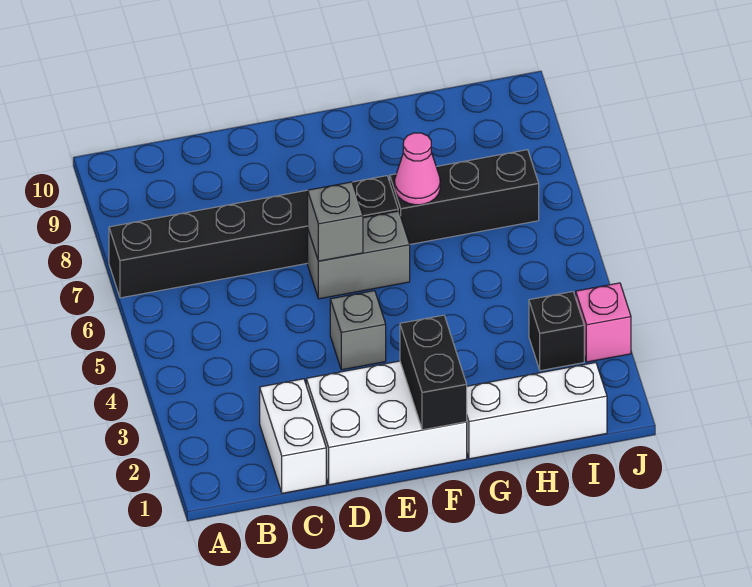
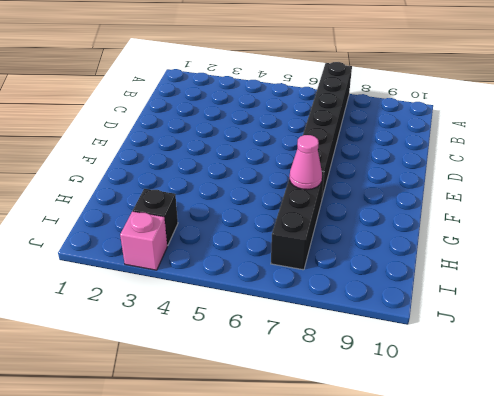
none -> white brick C1:C2 level 1
none -> white brick D1:F2 level 1
none -> grey brick E4 level 1

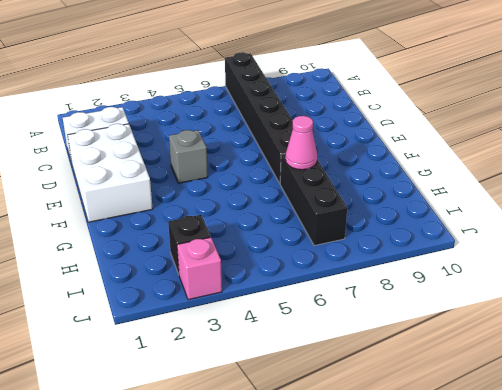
none -> grey brick E6:F6 level 1
none -> white brick G1:I1 level 1
none -> grey brick E6 level 2

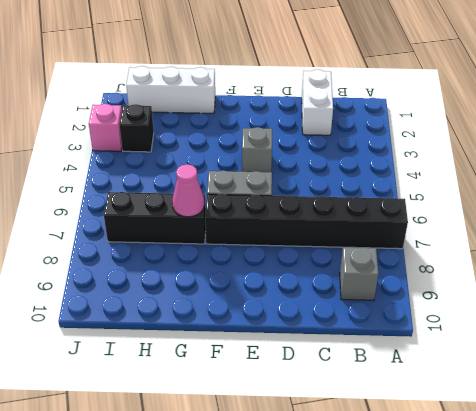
grey brick B9 level 1 -> grey brick E6 level 2
none -> white brick D1:F2 level 1
none -> black brick F1:F2 level 2

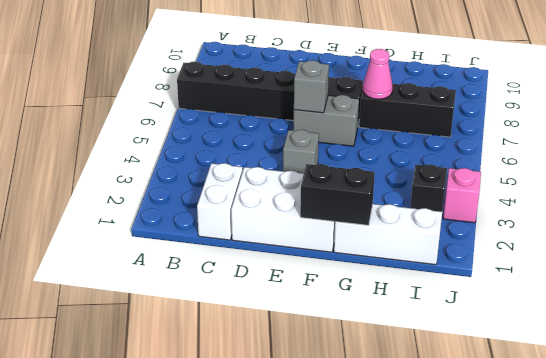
black brick F1:G1 level 2 -> black brick F1:F2 level 2

